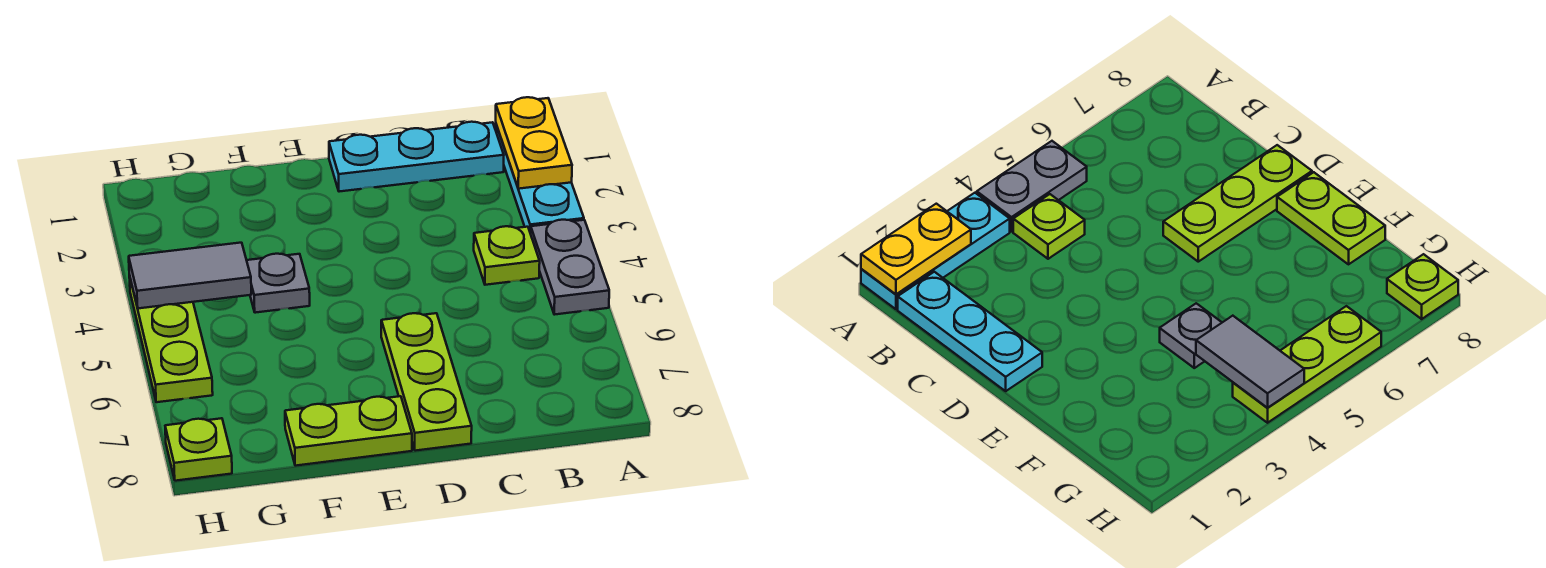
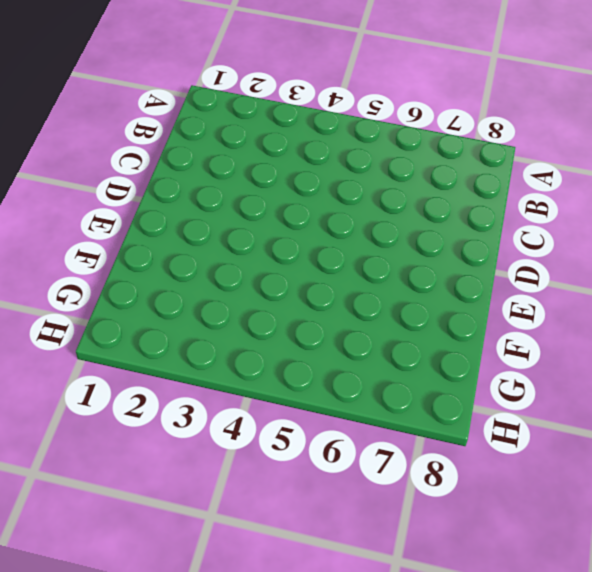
none -> cyan plate A1:A3 level 1
none -> grey plate A4:A5 level 1

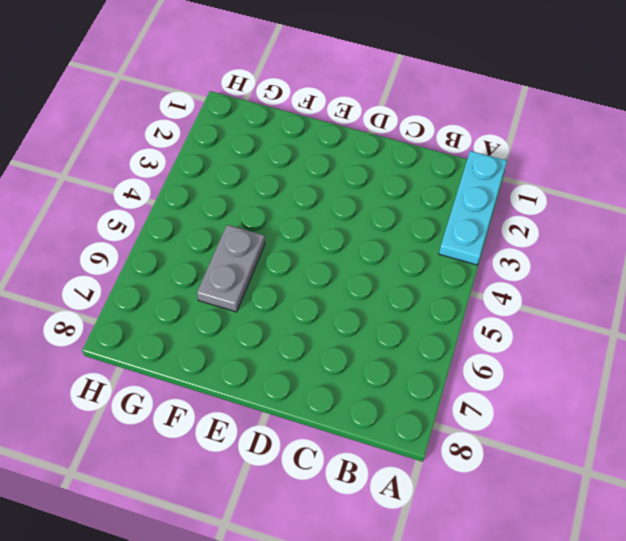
grey plate F5:F6 level 1 -> grey plate A4:A5 level 1
none -> cyan plate B1:D1 level 1
none -> lime plate B4 level 1

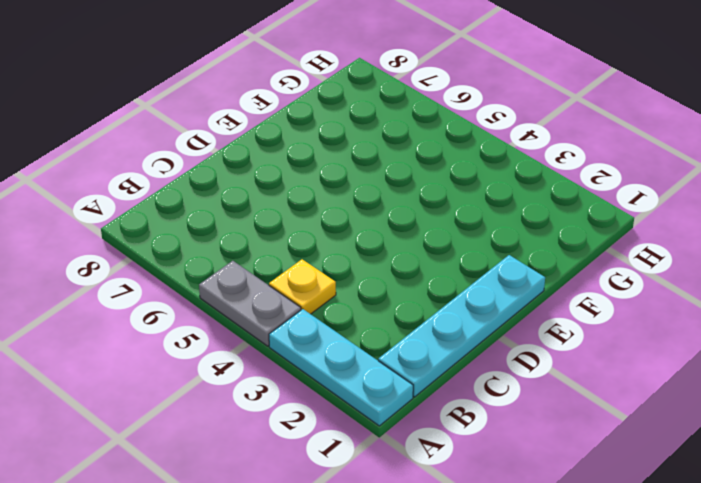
cyan plate B1:E1 level 1 -> cyan plate B1:D1 level 1
yellow plate B4 level 1 -> lime plate B4 level 1
none -> lime plate D6:D8 level 1
none -> lime plate E8:F8 level 1

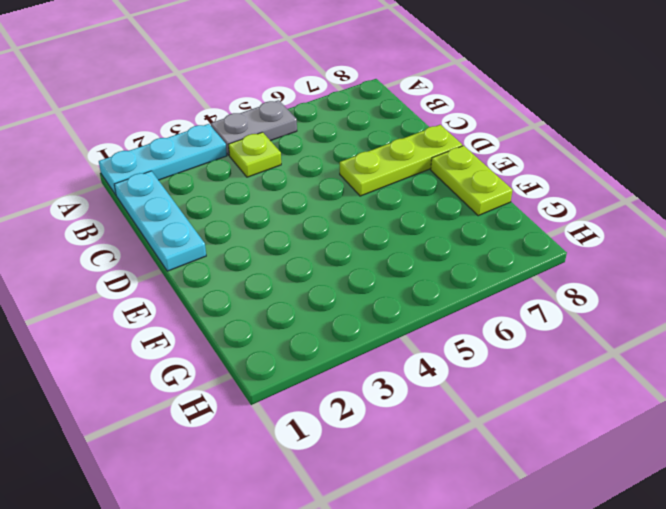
none -> grey plate F4 level 1
none -> lime plate H4:H6 level 1

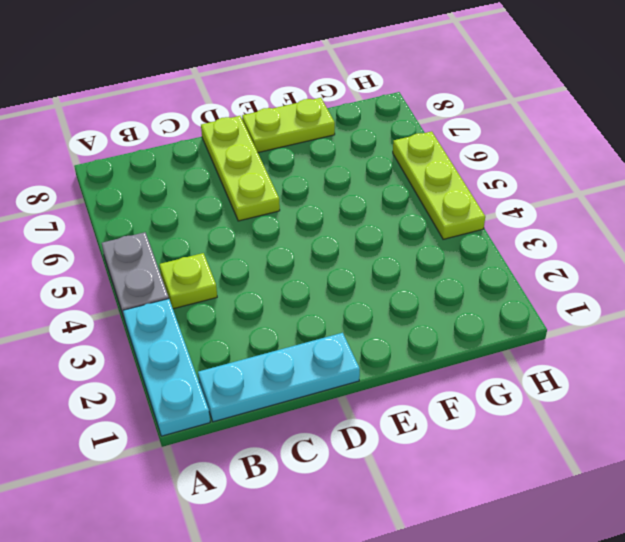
none -> grey plate F4 level 1
none -> lime plate H8 level 1

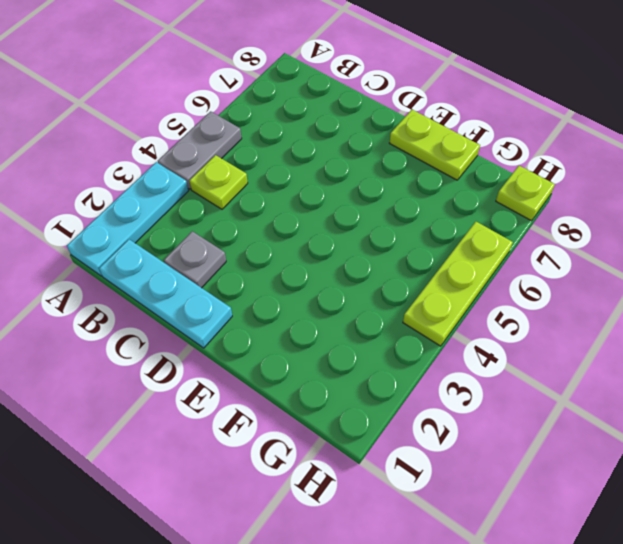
grey plate C2 level 1 -> grey plate F4 level 1
none -> lime plate D6:D8 level 1
none -> yellow plate A1:A2 level 2

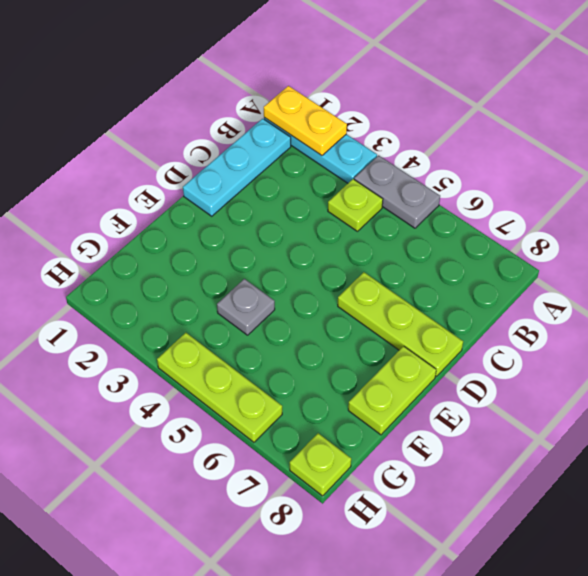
none -> grey tile G4:H4 level 2

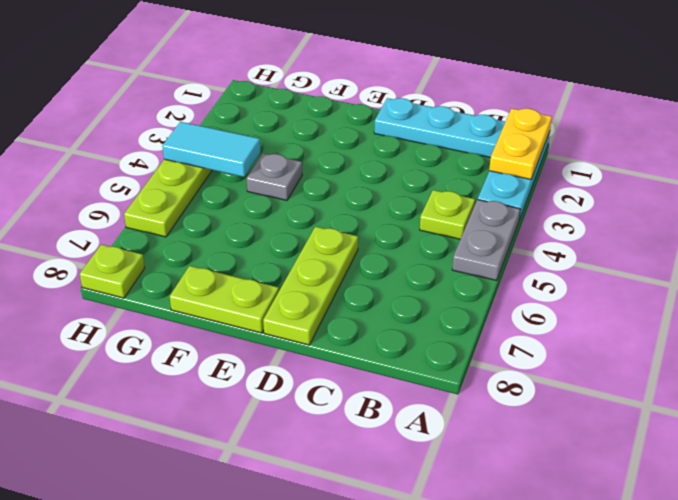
cyan tile G4:H4 level 2 -> grey tile G4:H4 level 2

